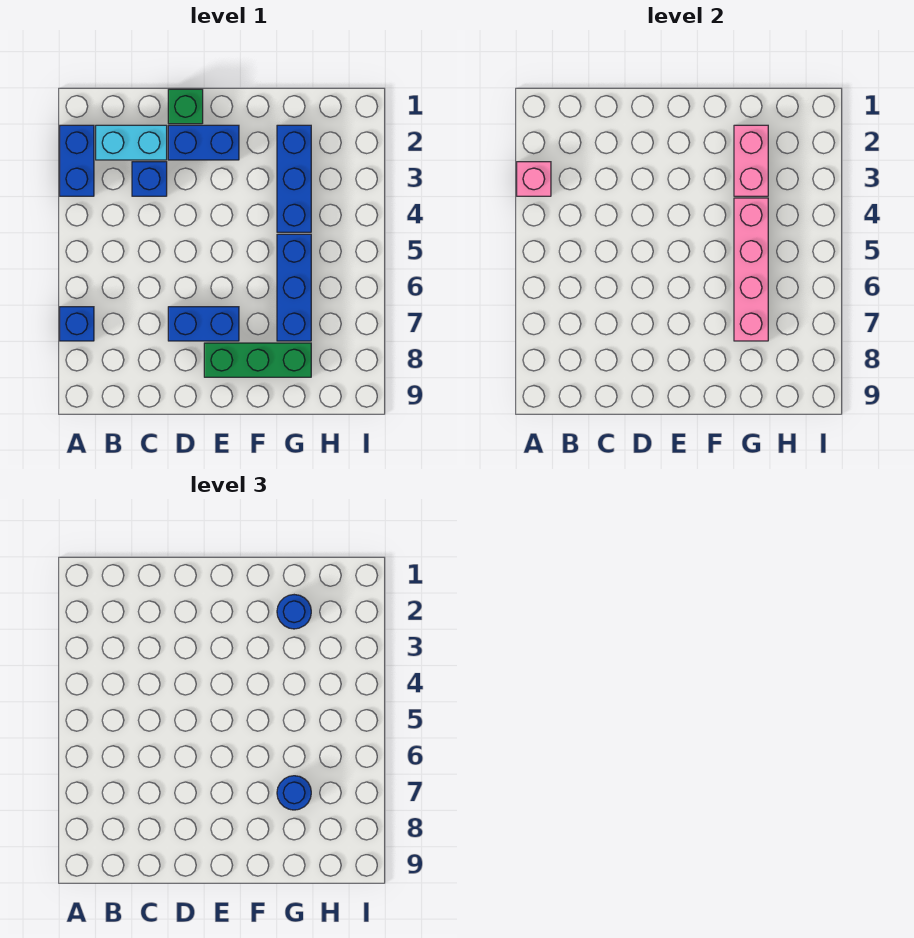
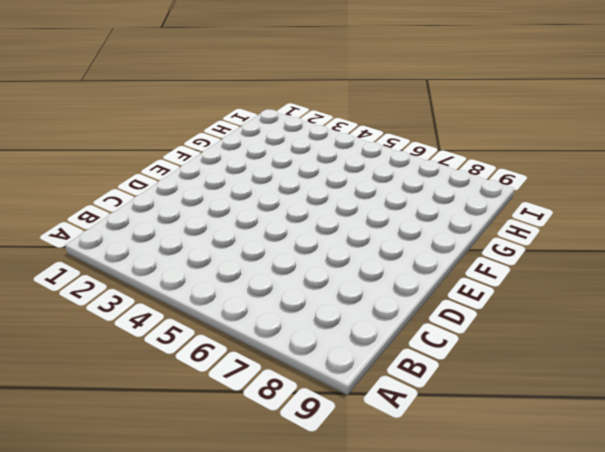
none -> blue brick A2:A3 level 1
none -> blue brick A7 level 1
none -> cyan brick B2:C2 level 1

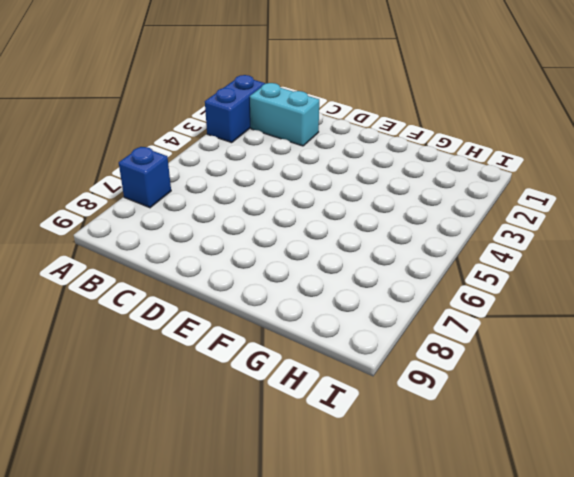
none -> blue brick C3 level 1
none -> green brick D1 level 1
none -> blue brick D2:E2 level 1

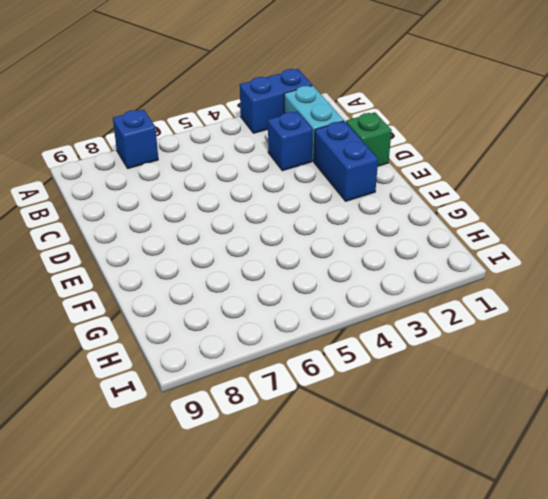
none -> blue brick D7:E7 level 1
none -> green brick E8:G8 level 1
none -> blue brick G2:G4 level 1

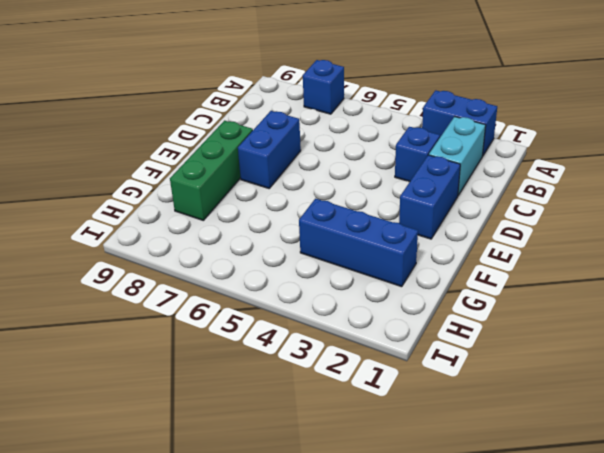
none -> green brick D1 level 1
none -> blue brick G5:G7 level 1
none -> pink brick A3 level 2

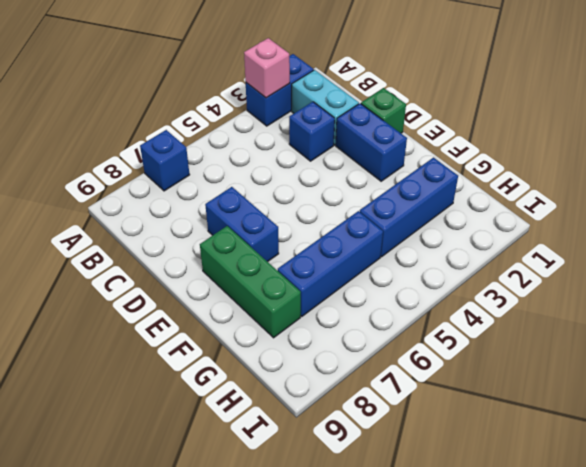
none -> pink brick G2:G3 level 2
none -> pink brick G4:G7 level 2
none -> blue round brick G2 level 3

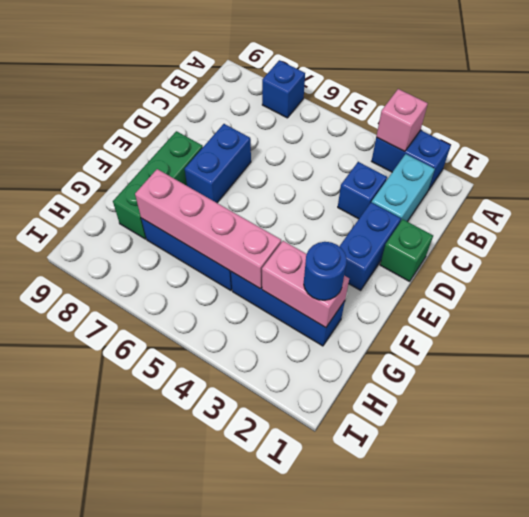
none -> blue round brick G7 level 3

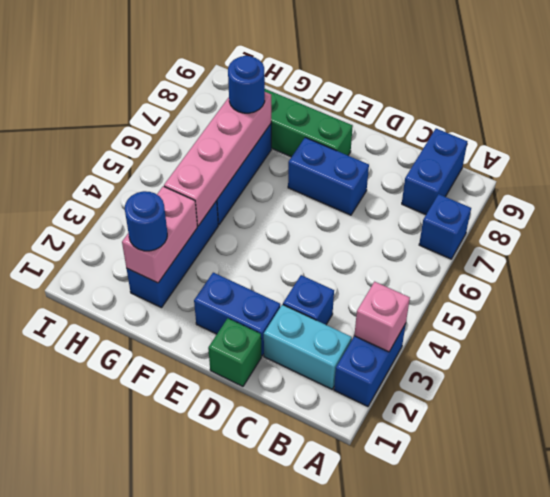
blue brick B8:B9 level 1 -> none

